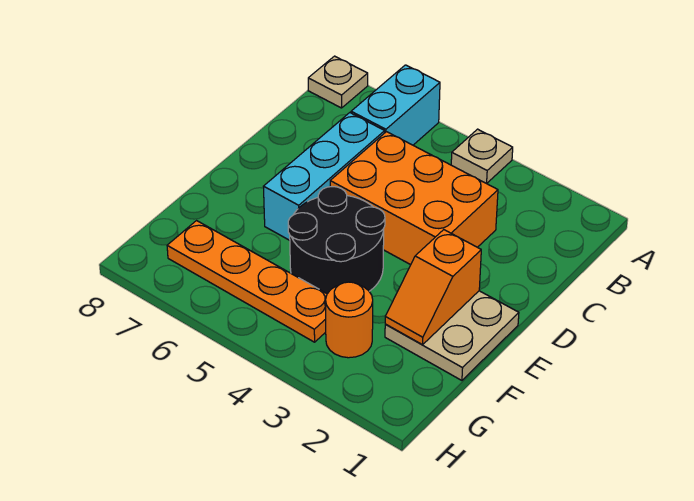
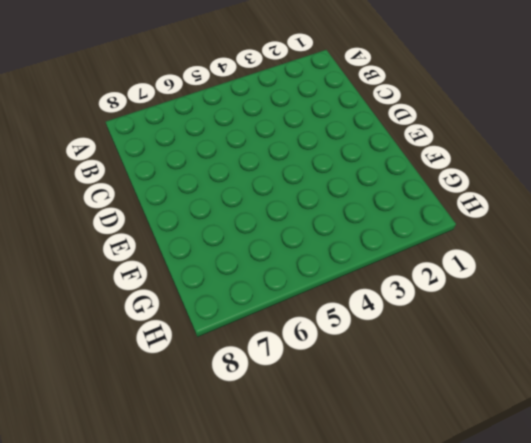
none -> tan plate A4 level 1
none -> cyan brick A6:B6 level 1

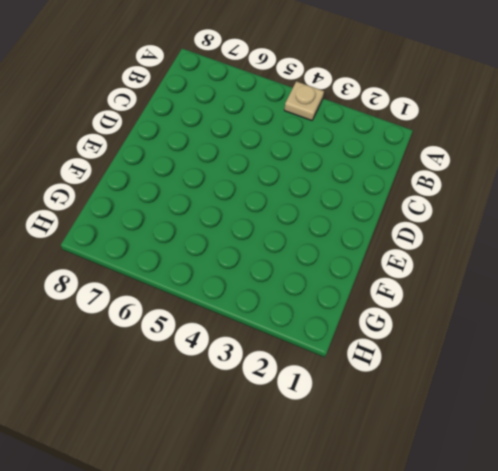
none -> cyan brick A6:B6 level 1
none -> tan plate A8 level 1

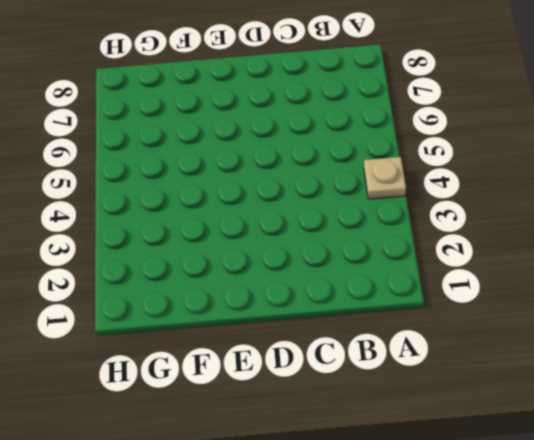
none -> cyan brick A6:B6 level 1
none -> tan plate A8 level 1

